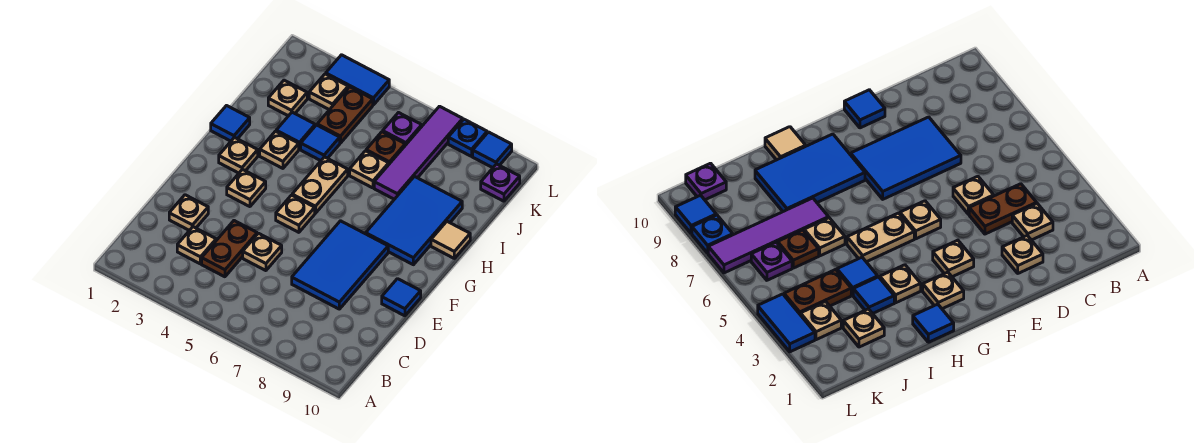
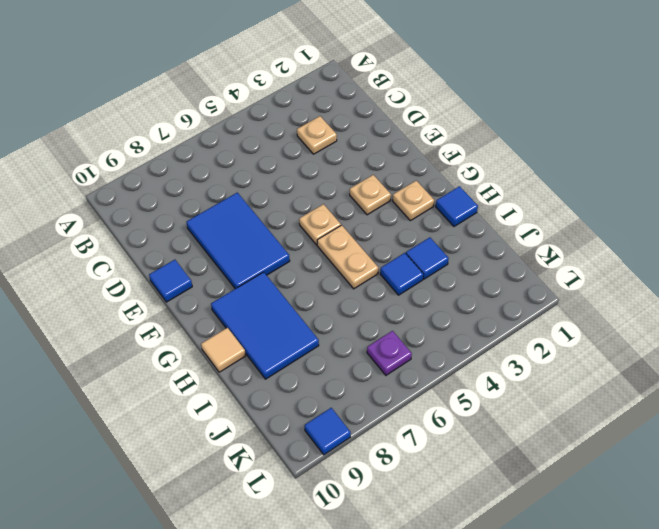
none -> brown plate C4:D4 level 1
none -> tan plate D2 level 1
none -> tan plate D5 level 1

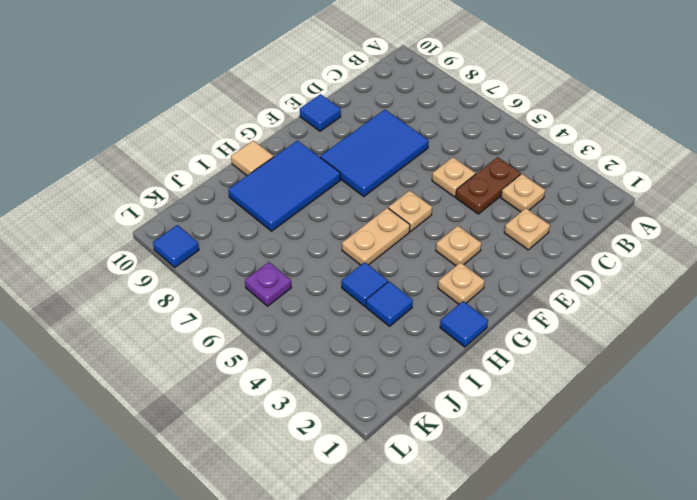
none -> tan plate H3 level 1
none -> tan plate I6 level 1
none -> purple tile I7:L7 level 1

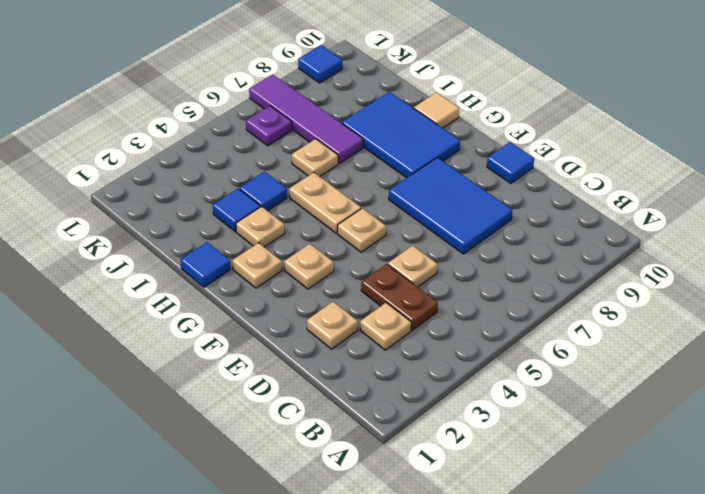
none -> tan plate J2 level 1
none -> brown plate J4:K4 level 1
none -> brown plate J6 level 1

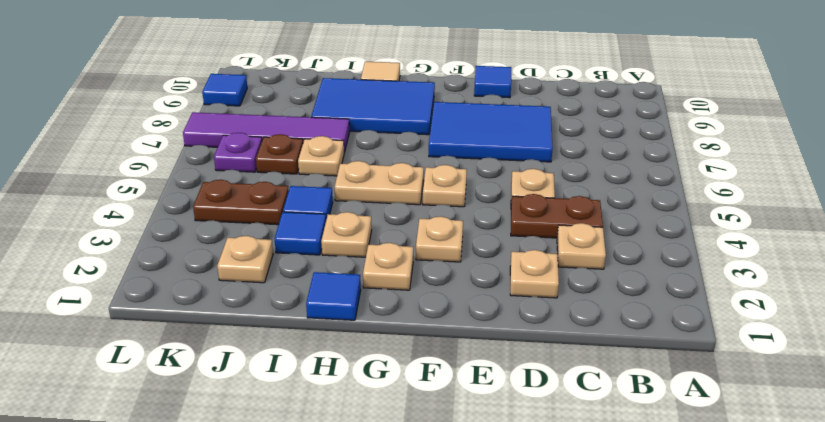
none -> tan plate K3 level 1
none -> purple plate K10 level 1
none -> blue tile L3:L4 level 1

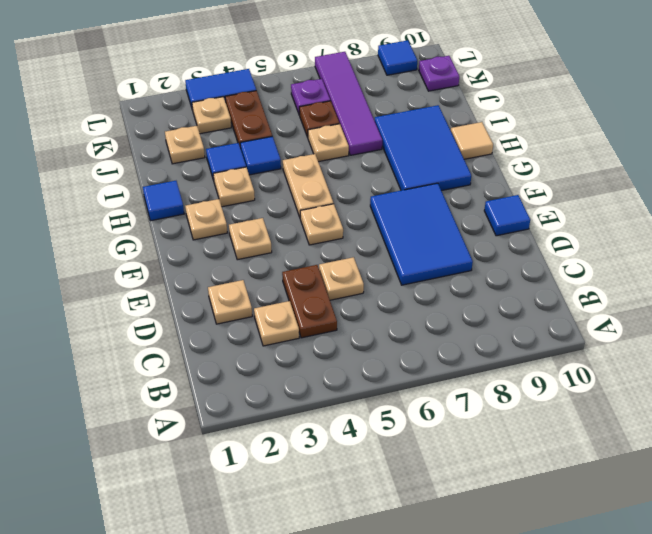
none -> blue plate L8 level 1

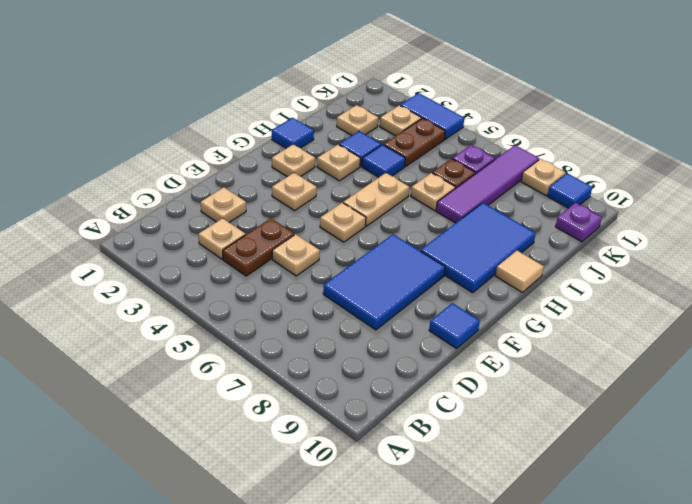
tan plate L8 level 1 -> blue plate L8 level 1

